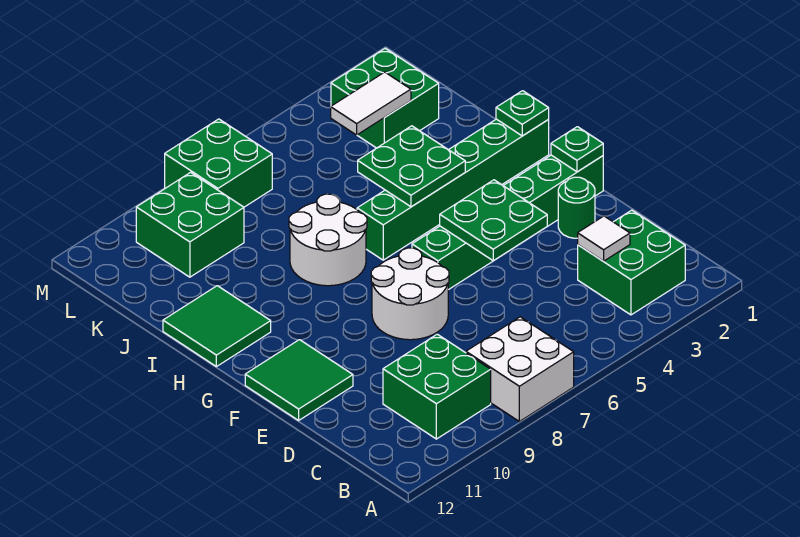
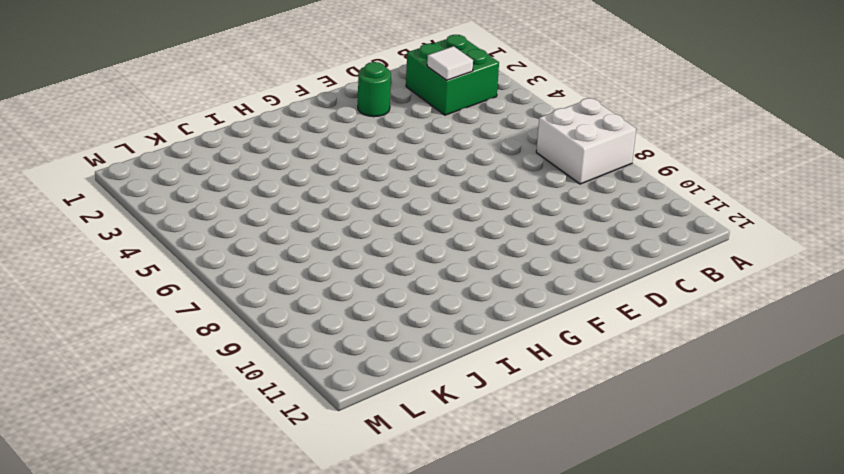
none -> green brick B9:C10 level 1
none -> white round brick E7:F8 level 1
none -> green tile E11:F12 level 1

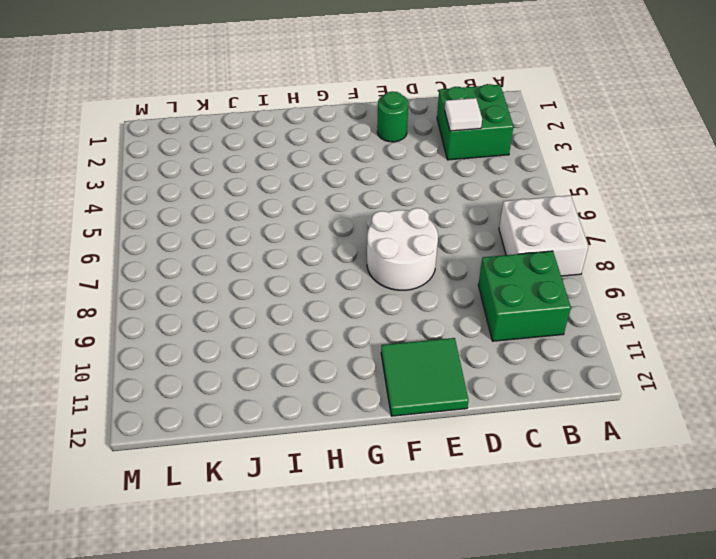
none -> green brick F1:F6 level 1
none -> green brick H1:H6 level 1
none -> white round brick H7:I8 level 1

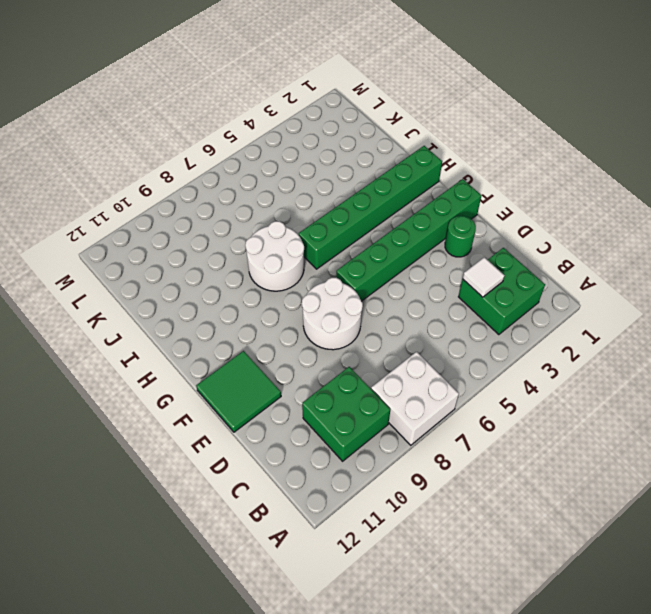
none -> green tile H11:I12 level 1
none -> green brick K2:L3 level 1
none -> green brick K9:L10 level 1

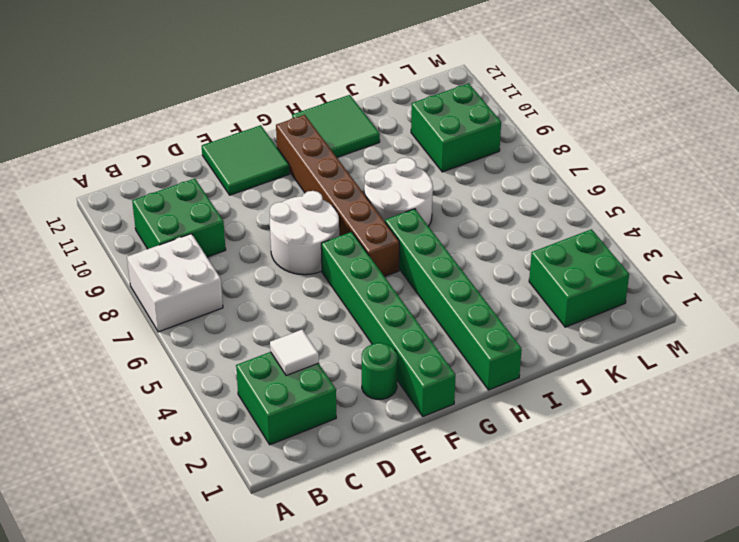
brown brick G6:G11 level 1 -> none
none -> green brick L7:M8 level 1
none -> green plate E4:F5 level 2
none -> green plate F1 level 2

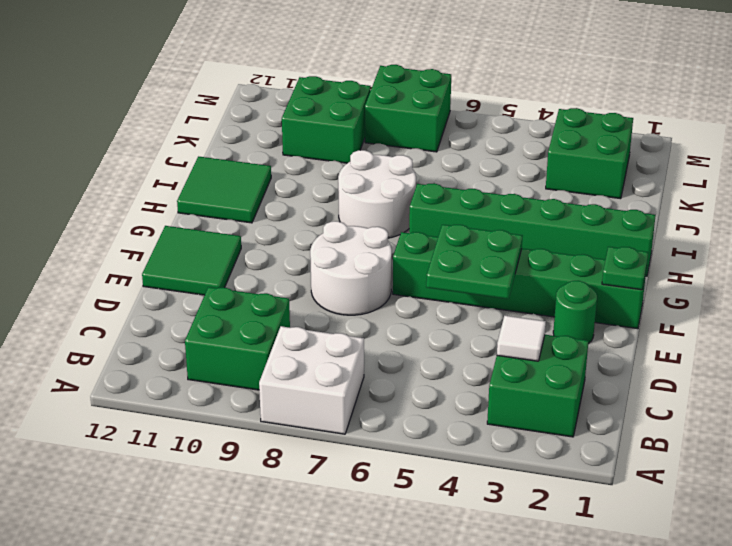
none -> green plate H1 level 2
none -> green plate H4:I5 level 2
none -> white tile K3:K4 level 2

